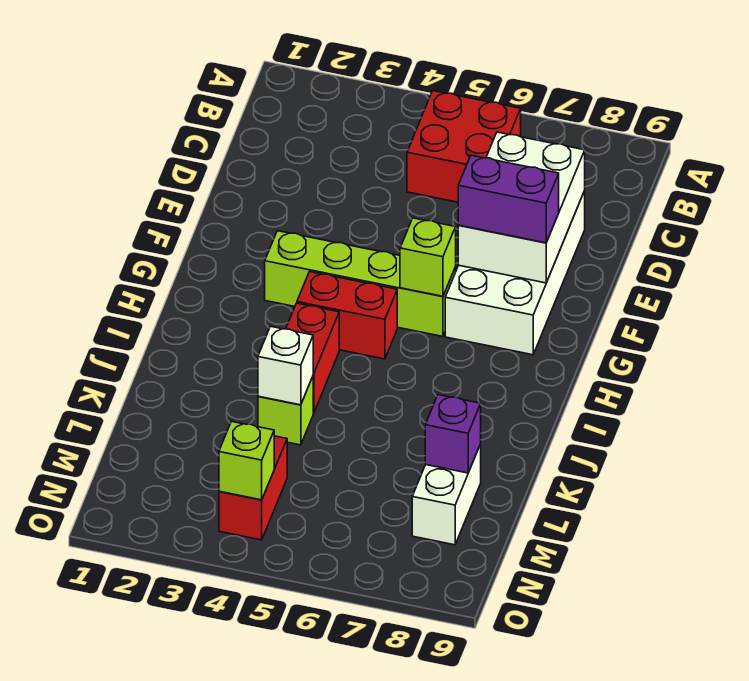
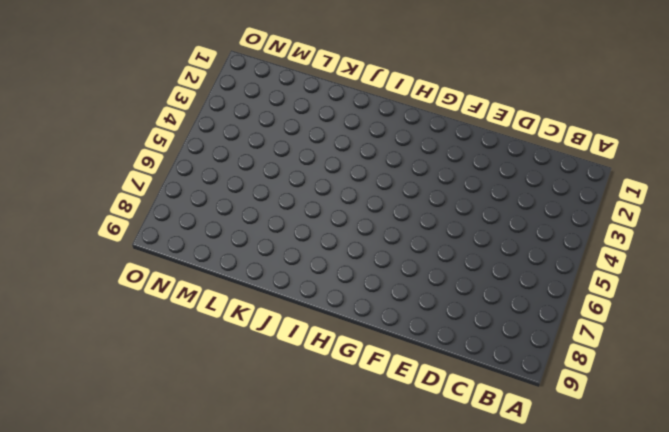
none -> red brick B5:C6 level 1
none -> white brick D7:G8 level 1
none -> lime brick G3:G6 level 1

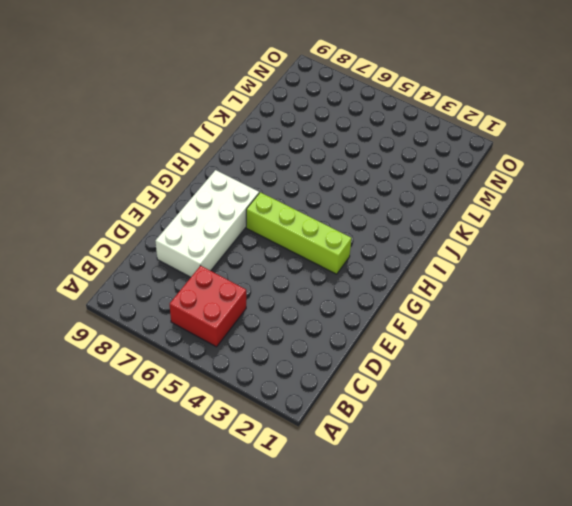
none -> red brick H4:H5 level 1
none -> red brick I4:J4 level 1
none -> lime brick K4 level 1

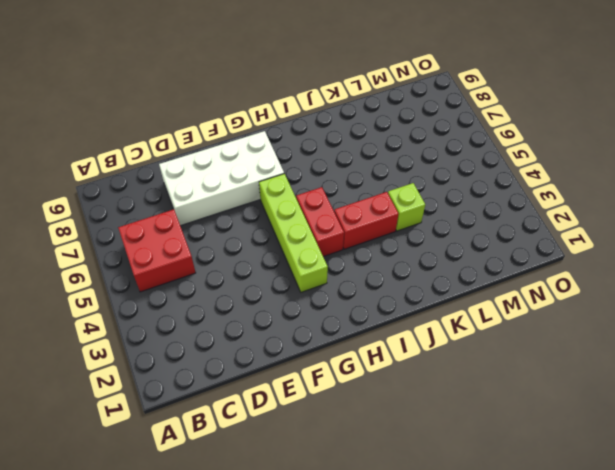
none -> white brick L8:M8 level 1
none -> red brick M4:N4 level 1
none -> white brick D7:F8 level 2

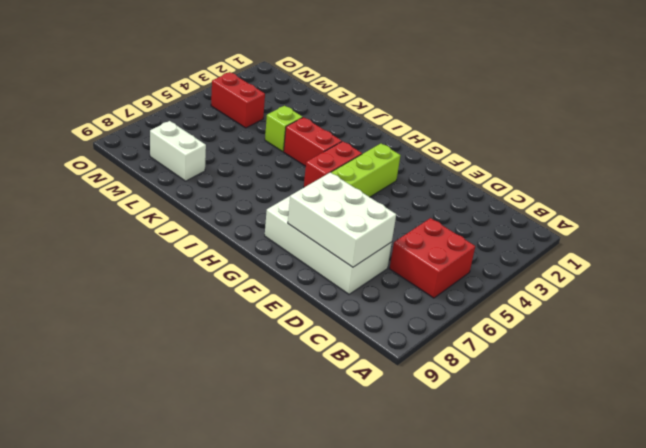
none -> lime brick G6 level 2
none -> white brick K4 level 2
none -> purple brick L8 level 2

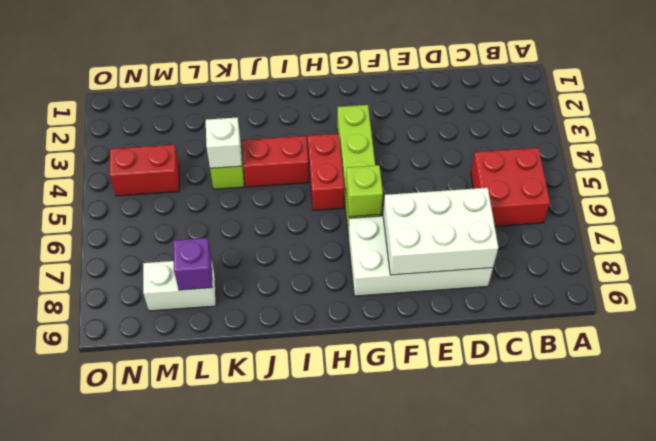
none -> lime brick N4 level 2
none -> purple brick F7:F8 level 3

